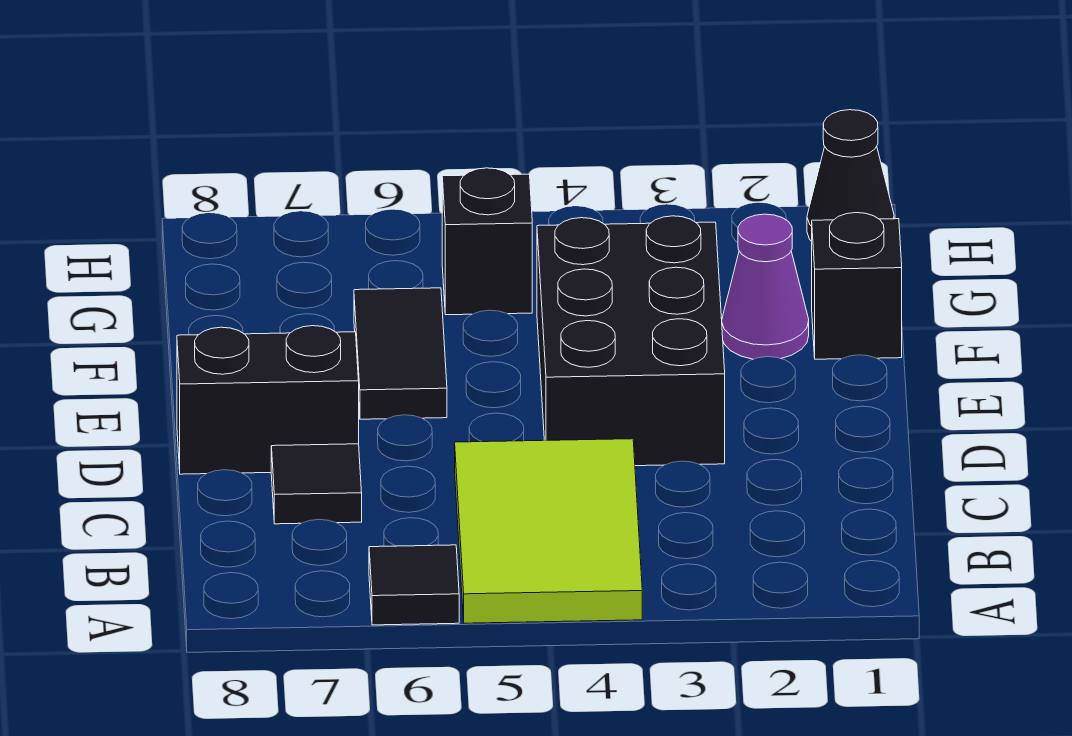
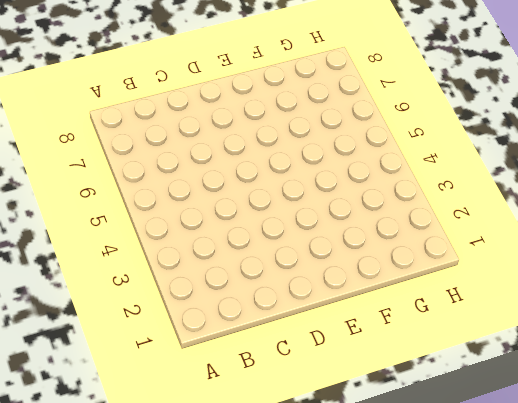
none -> lime tile A4:C5 level 1
none -> black tile A6 level 1

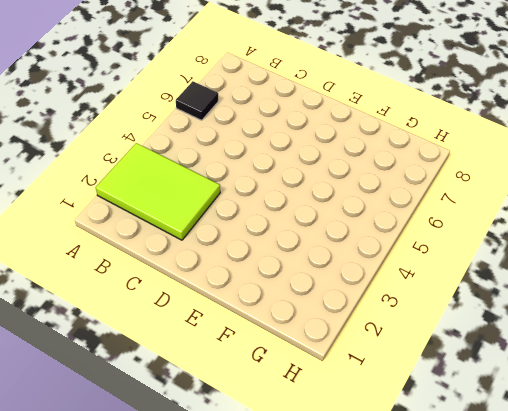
lime tile A2:C3 level 1 -> lime tile A4:C5 level 1
none -> black tile C7 level 1
none -> black brick D3:F4 level 1

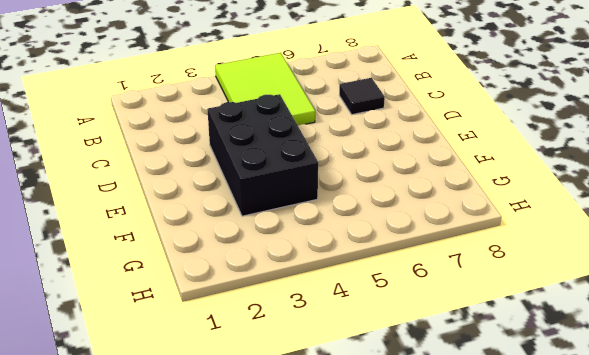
none -> black tile A6 level 1
none -> black brick D7:D8 level 1

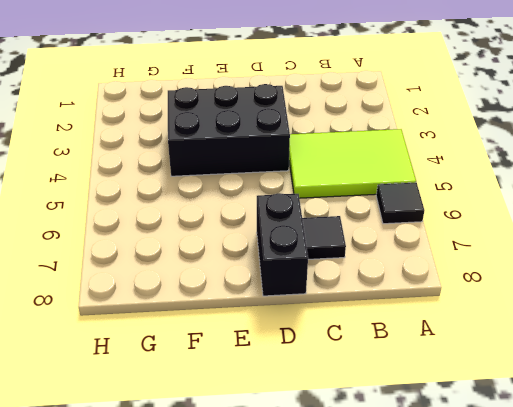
none -> black tile E6:F6 level 1
none -> black brick F1 level 1

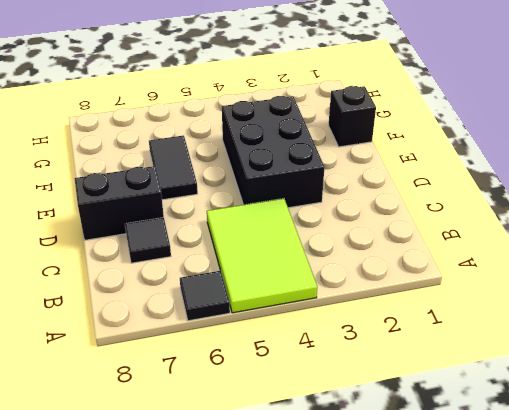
none -> purple cone F2 level 1
none -> black brick G5 level 1

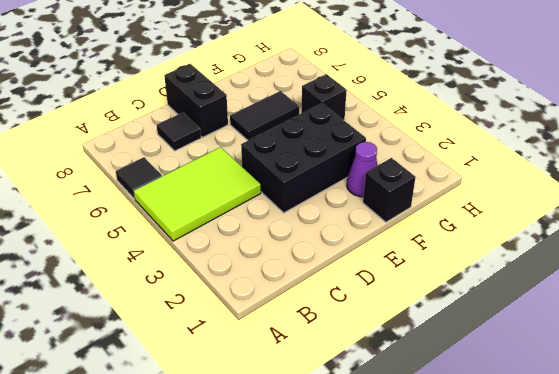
none -> black cone H1 level 1

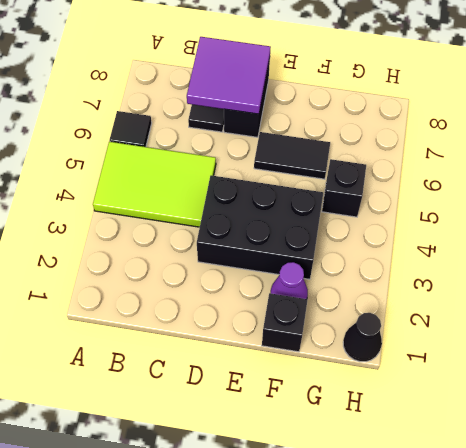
purple tile C7:D8 level 2 -> none

